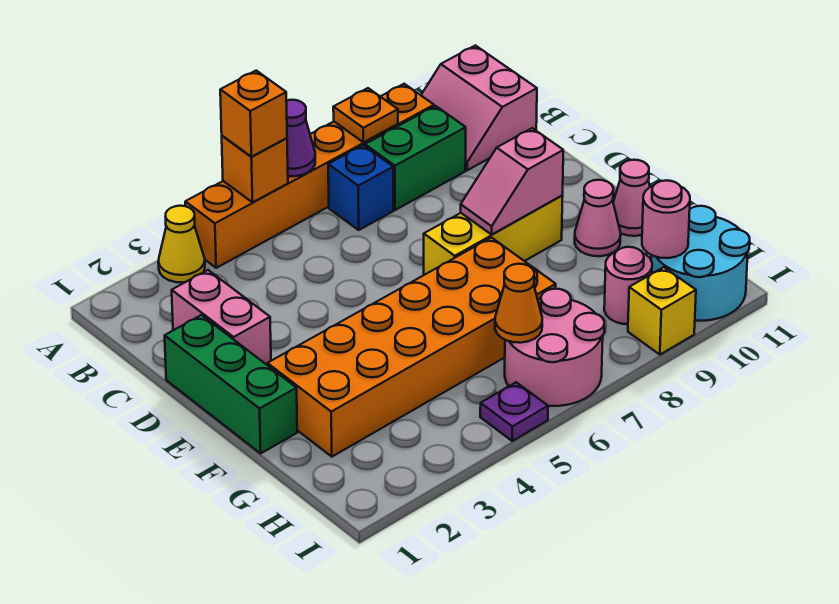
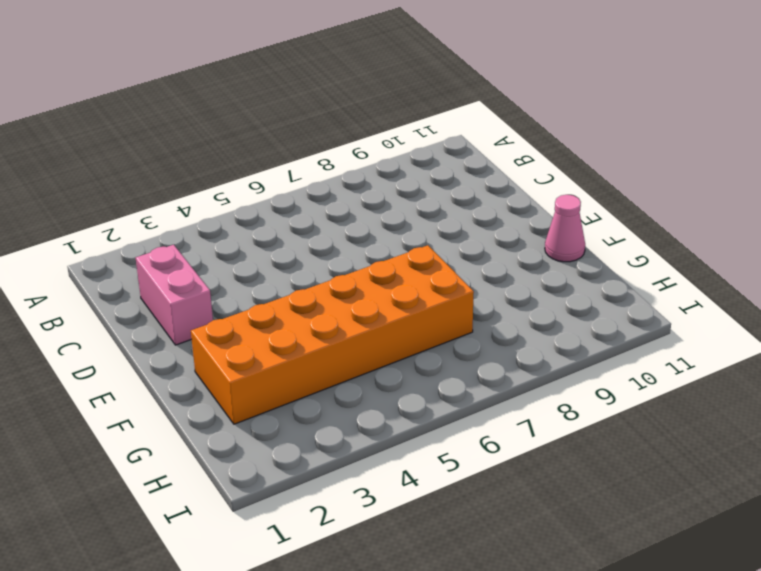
none -> yellow cone A3 level 1
none -> orange brick A4:A9 level 1
none -> pink slope A10:B11 level 1 top 11

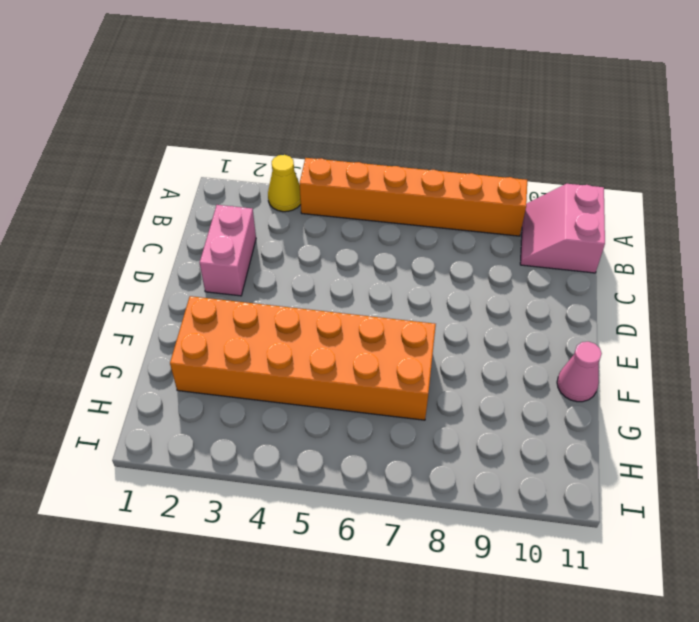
none -> blue brick B7 level 1
none -> green brick B8:B9 level 1
none -> green brick D1:F1 level 1

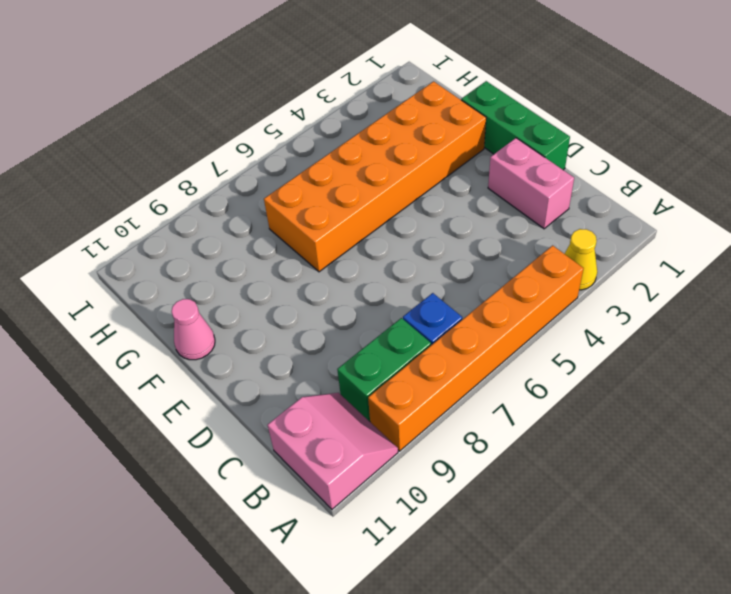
none -> yellow brick E7:E9 level 1
none -> pink cone F10 level 1
none -> pink round brick H6:I7 level 1

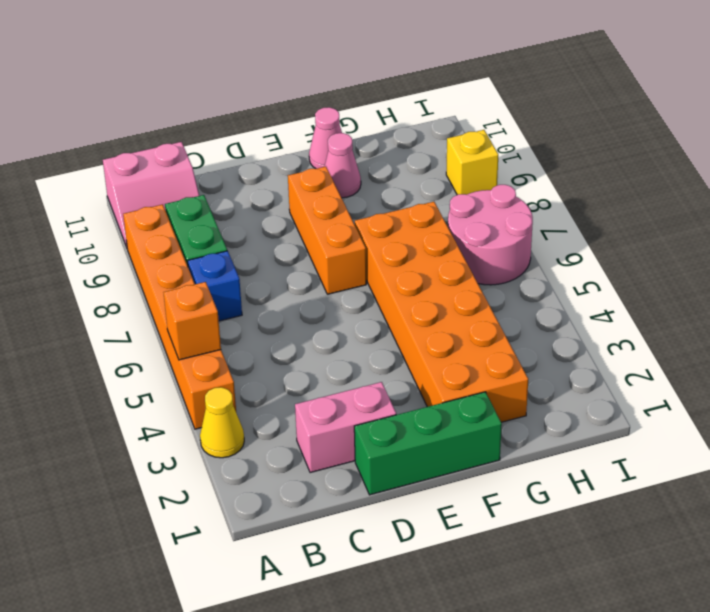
orange brick E7:E9 level 1 -> yellow brick E7:E9 level 1
none -> pink round brick H9 level 1
none -> cyan round brick H10:I11 level 1
none -> purple plate I5 level 1

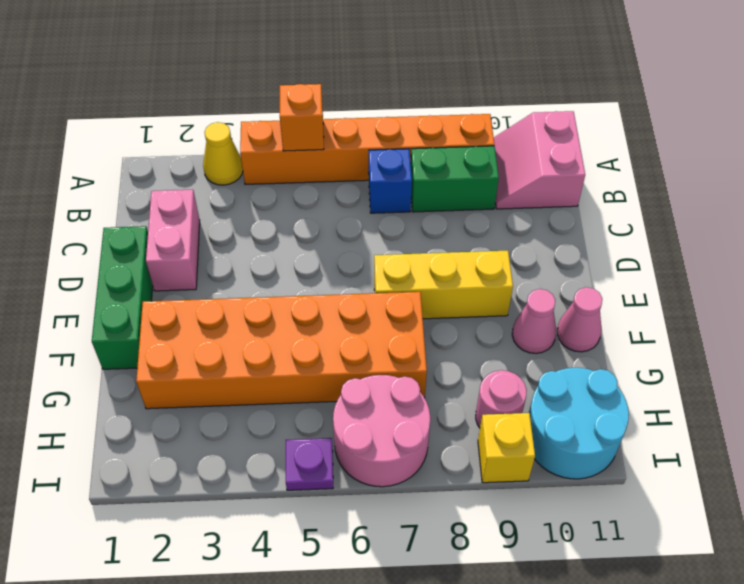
none -> purple cone A6 level 2
none -> orange plate A8 level 2
none -> pink slope E8:E9 level 2 top 9

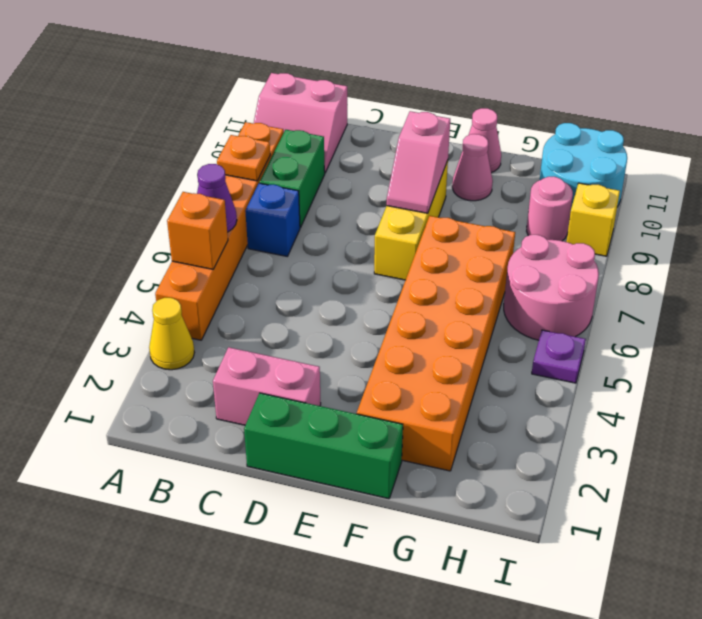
none -> orange cone H6 level 2
none -> pink round brick H10 level 2
none -> orange brick A5 level 3

